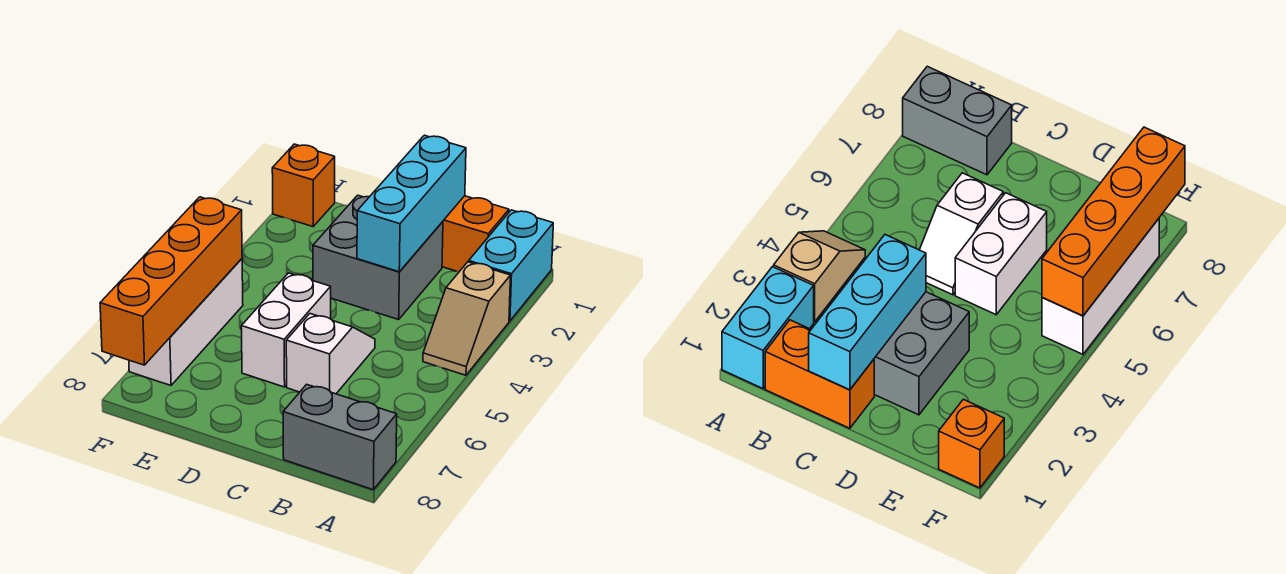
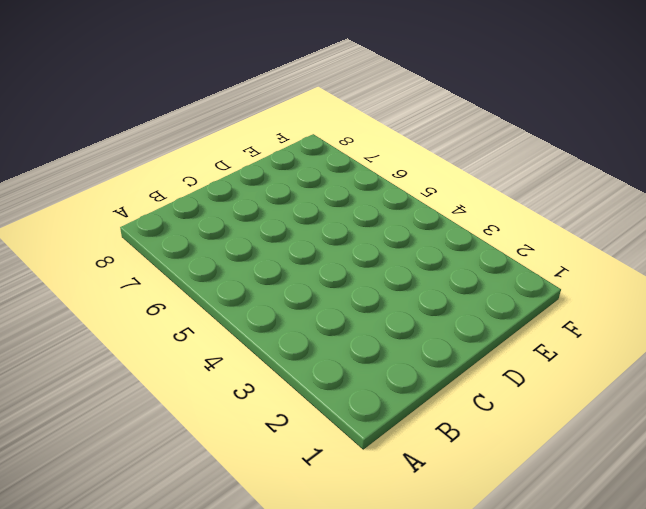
none -> cyan brick A1:A2 level 1
none -> tan slope A3:A4 level 1 top 3

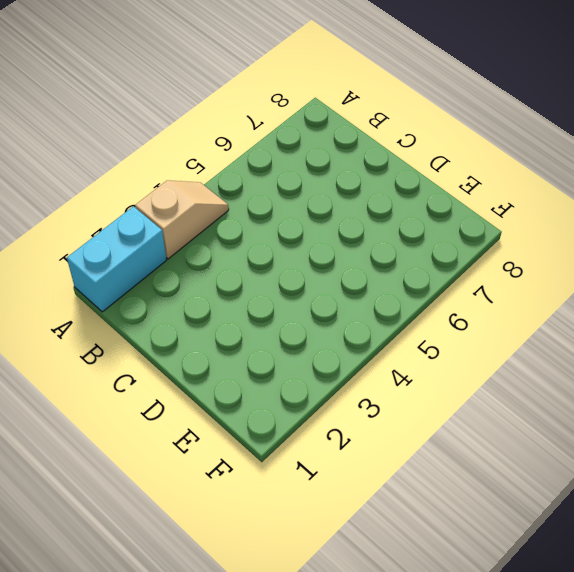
none -> grey brick A8:B8 level 1
none -> orange brick B1:C1 level 1

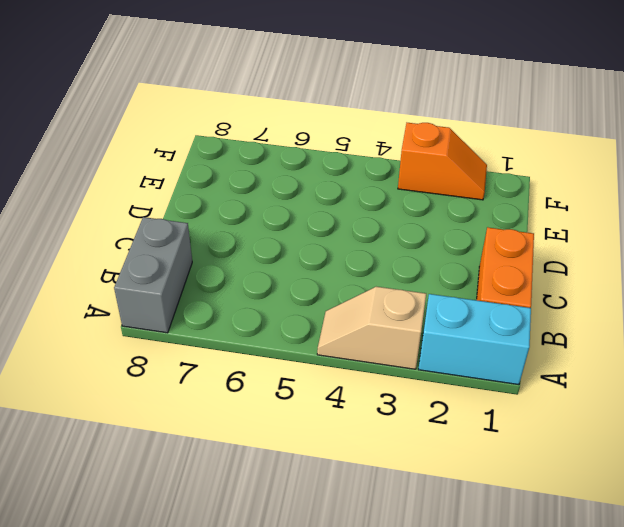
orange slope F2:F3 level 1 top 3 -> none
none -> grey brick C2:D3 level 1
none -> white slope C5:C6 level 1 top 6

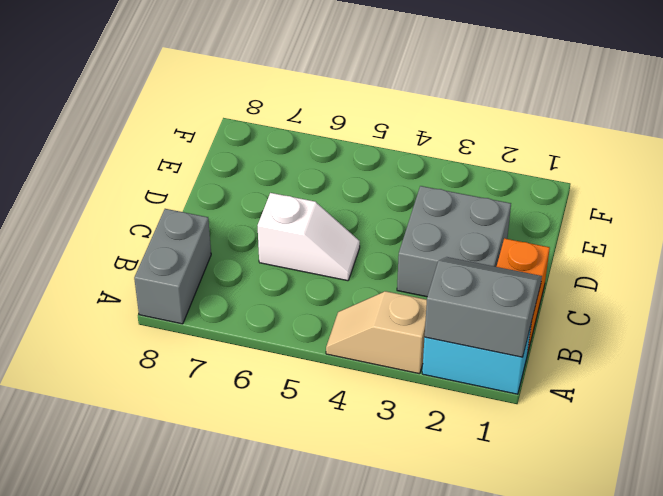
grey slope A1:B2 level 2 top A -> none
none -> white brick D5:D6 level 1
none -> orange brick F1 level 1

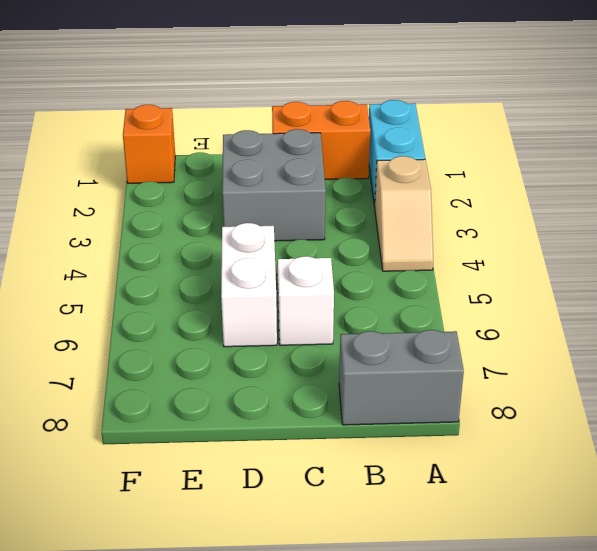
none -> white brick F5:F7 level 1
none -> cyan brick C1:C3 level 2

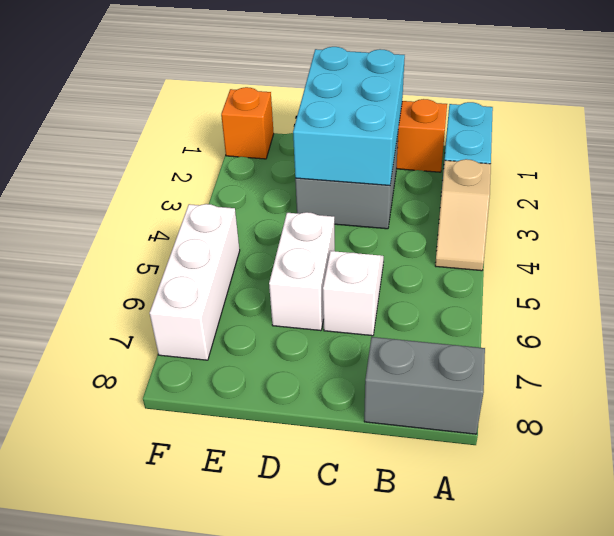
cyan brick C1:D3 level 2 -> cyan brick C1:C3 level 2
none -> orange brick F5:F8 level 2

